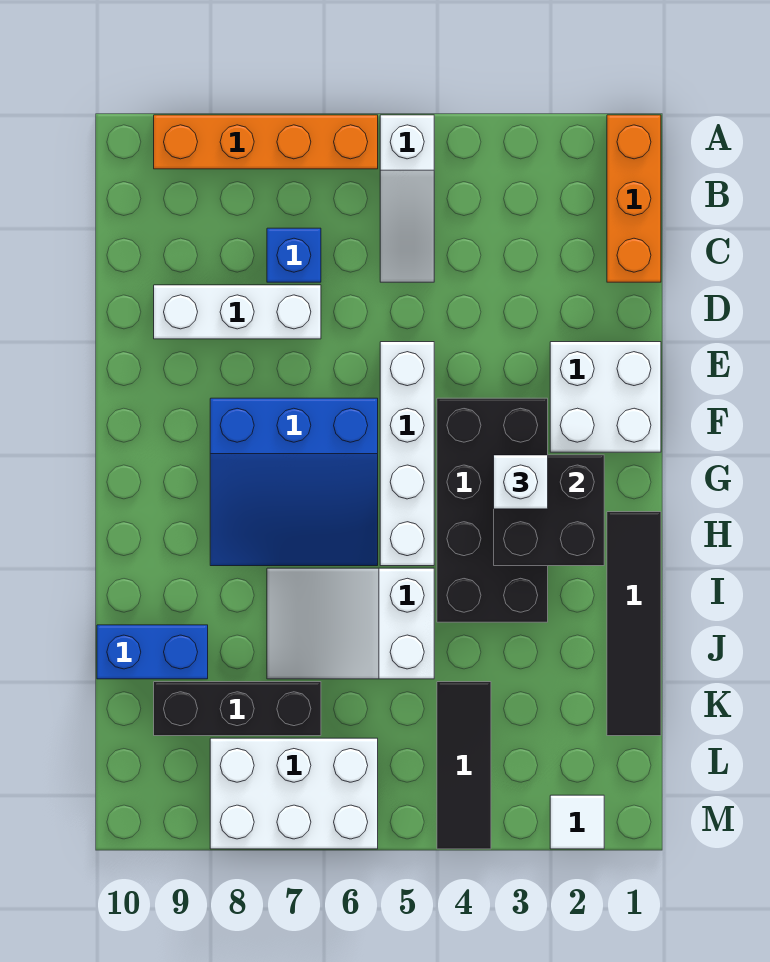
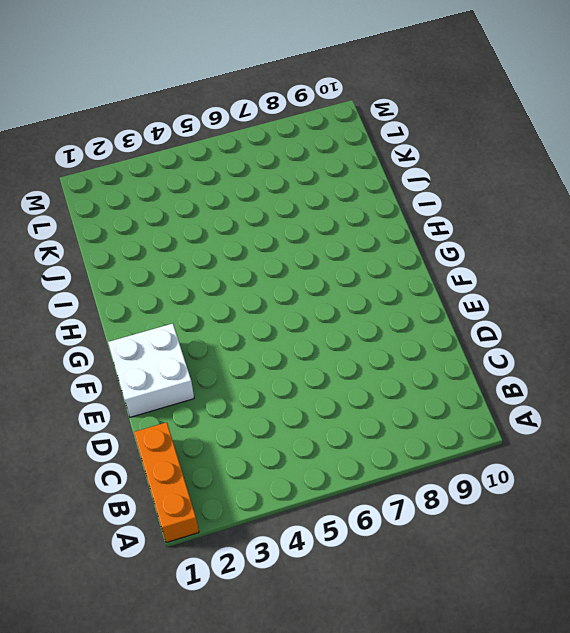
none -> white slope A5:C5 level 1 top A
none -> orange brick A6:A9 level 1
none -> blue brick C7 level 1

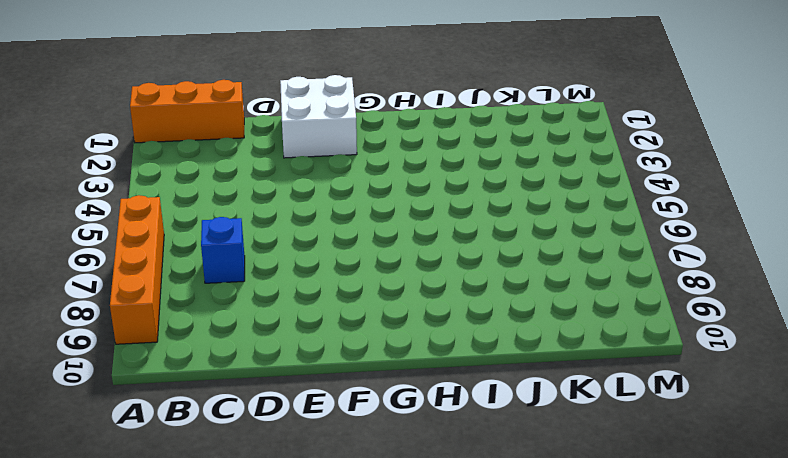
none -> white slope A5:C5 level 1 top A
none -> white brick D7:D9 level 1
none -> white brick E5:H5 level 1

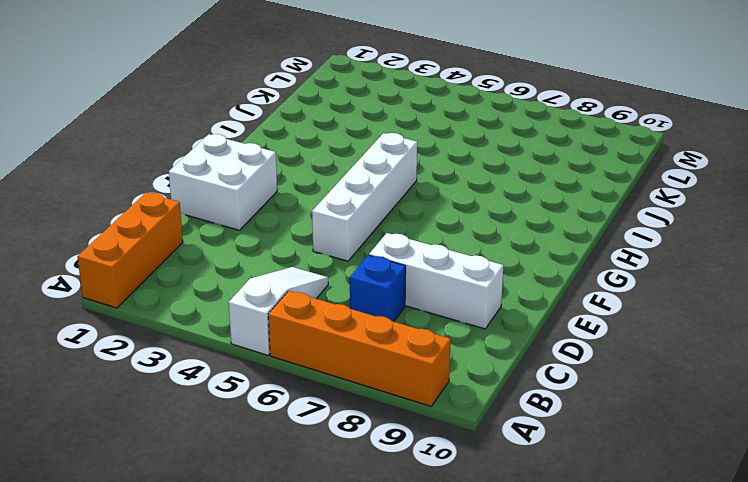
none -> black brick F3:I4 level 1
none -> blue slope F6:H8 level 1 top F
none -> black tile H1:K1 level 1

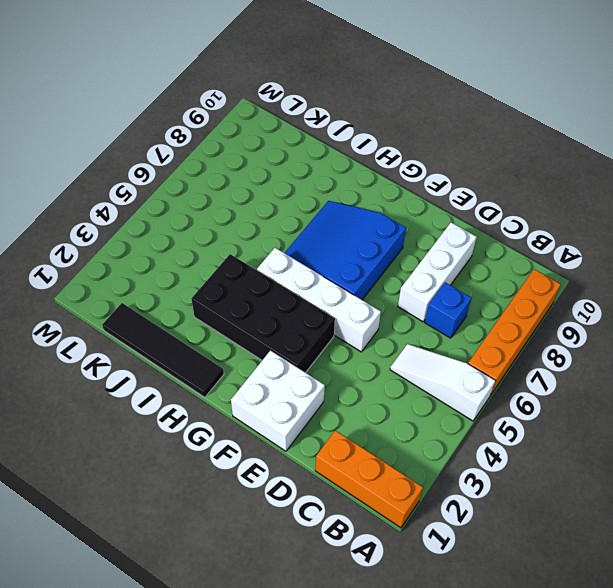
none -> white slope I5:J7 level 1 top 5
none -> blue brick J9:J10 level 1
none -> black tile K4:M4 level 1

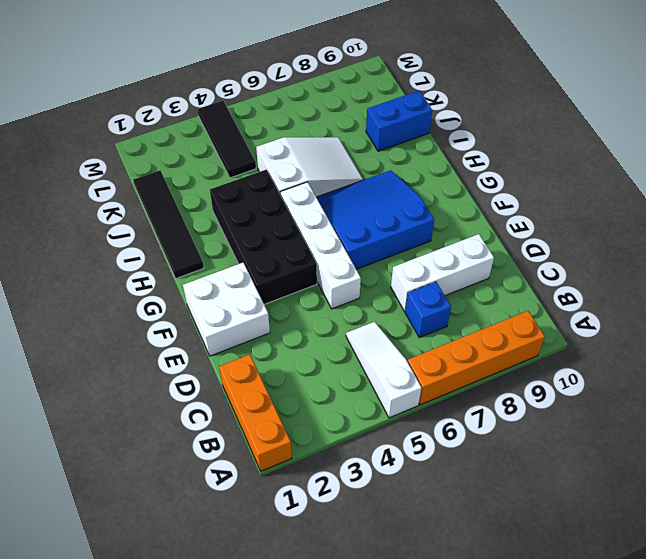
none -> black brick K7:K9 level 1
none -> white brick L6:M8 level 1
none -> white tile M2 level 1

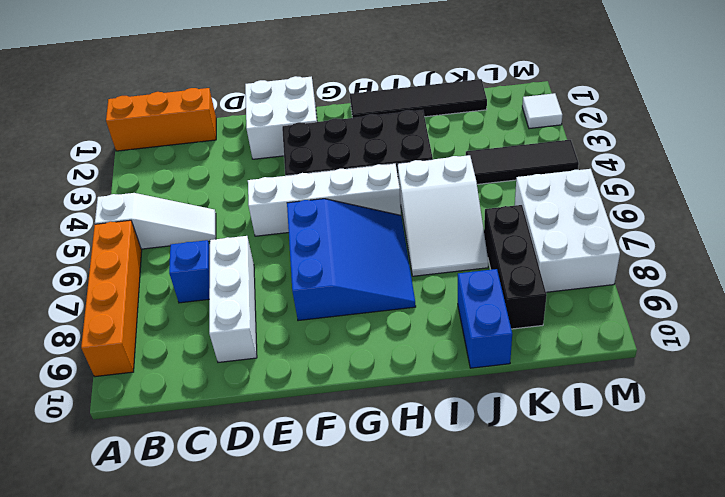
none -> black brick G2:H3 level 2
none -> white brick G3 level 3

